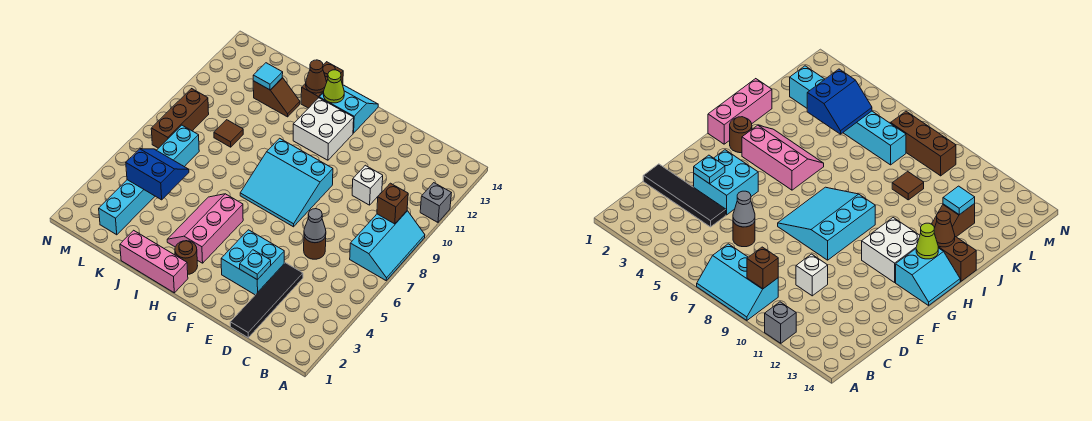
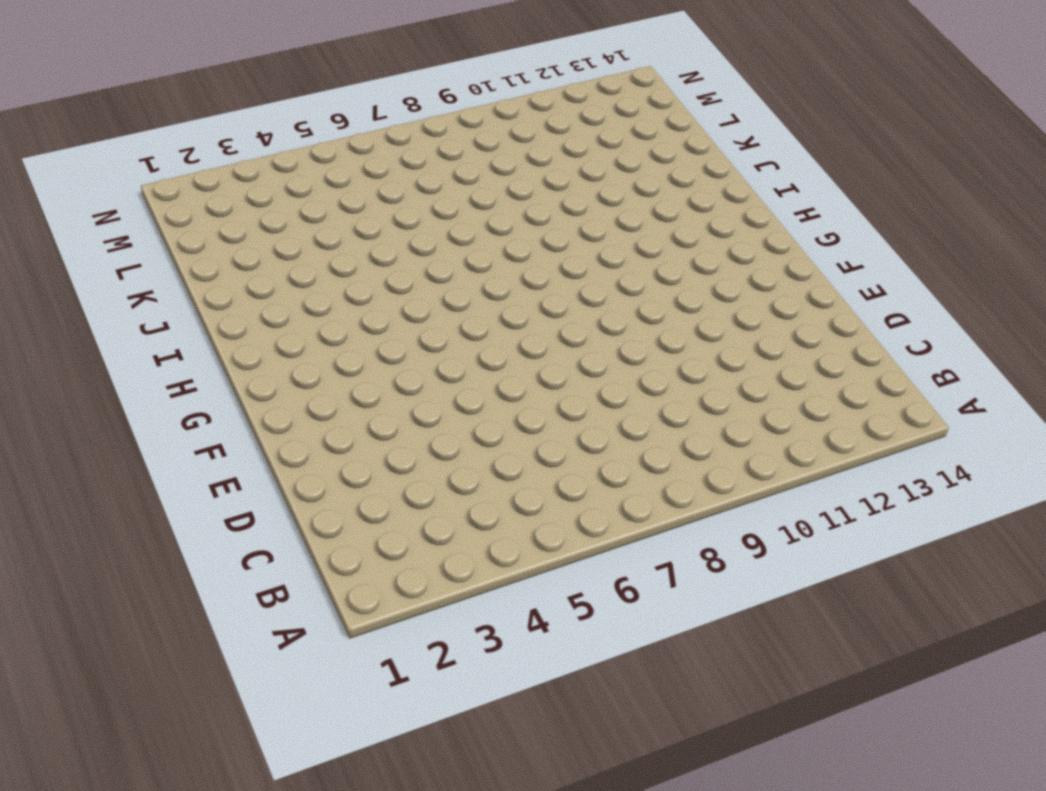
none -> cyan slope A7:B9 level 1 top B
none -> grey brick A11 level 1
none -> black tile D1:D4 level 1

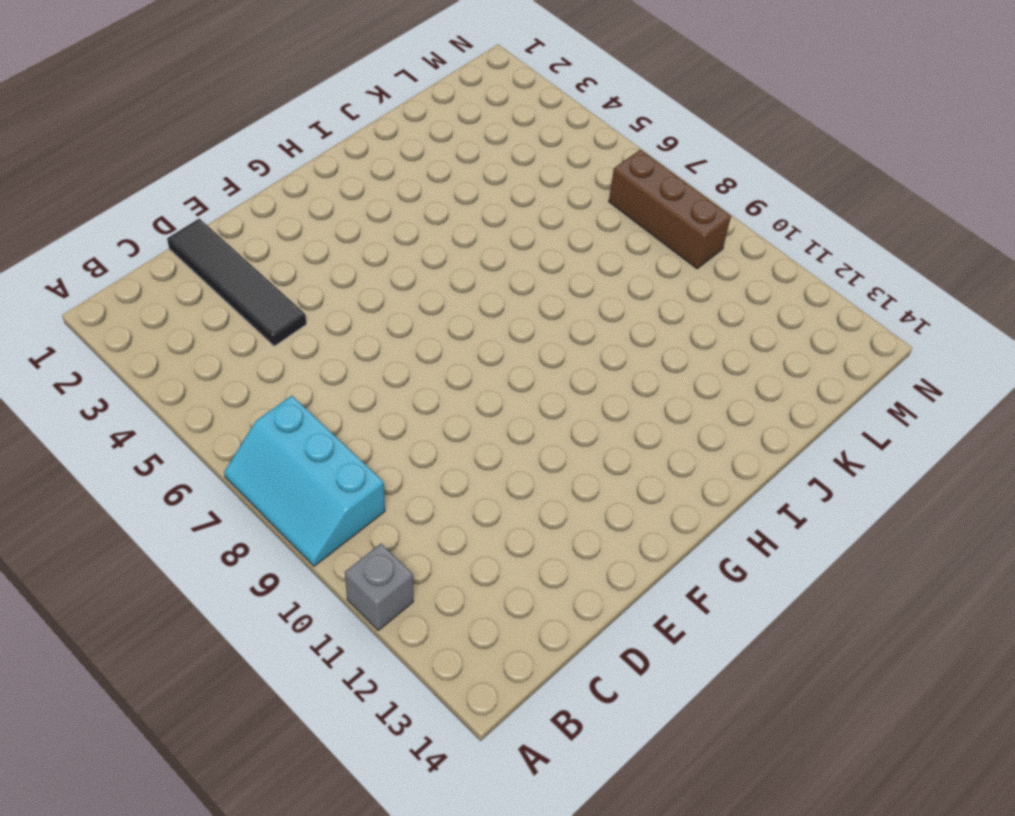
none -> brown round brick D6 level 1
none -> white brick D10 level 1
none -> cyan brick E3:F4 level 1

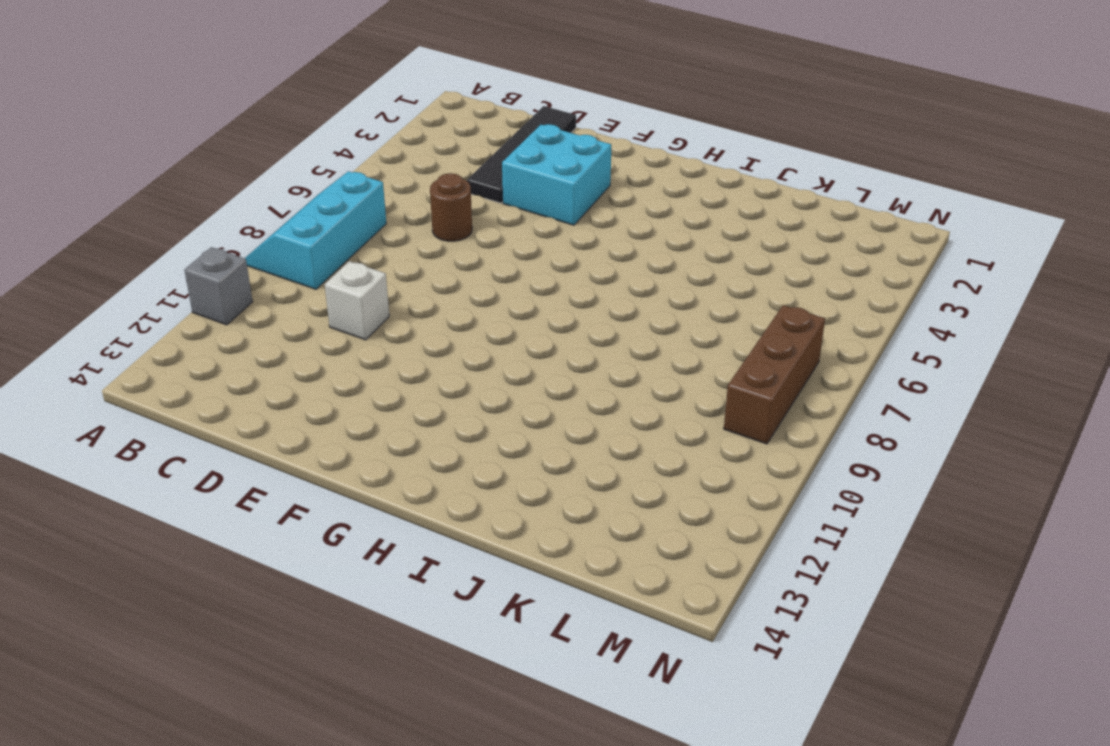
none -> cyan slope F7:H9 level 1 top 9
none -> white brick G11:H12 level 1
none -> cyan slope G13:H14 level 1 top 13

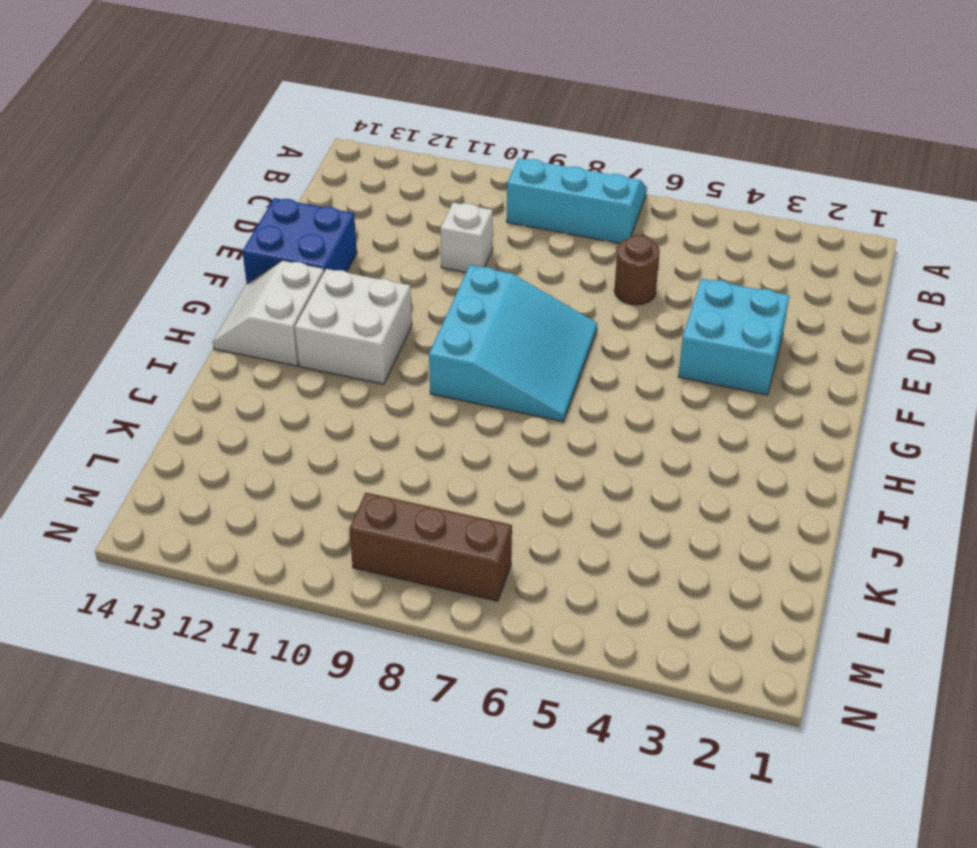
blue brick E13:F14 level 1 -> none
white slope G13:H14 level 1 top 13 -> cyan slope G13:H14 level 1 top 13
none -> grey brick A11 level 1
none -> black tile D1:D4 level 1
none -> pink brick H1:J1 level 1

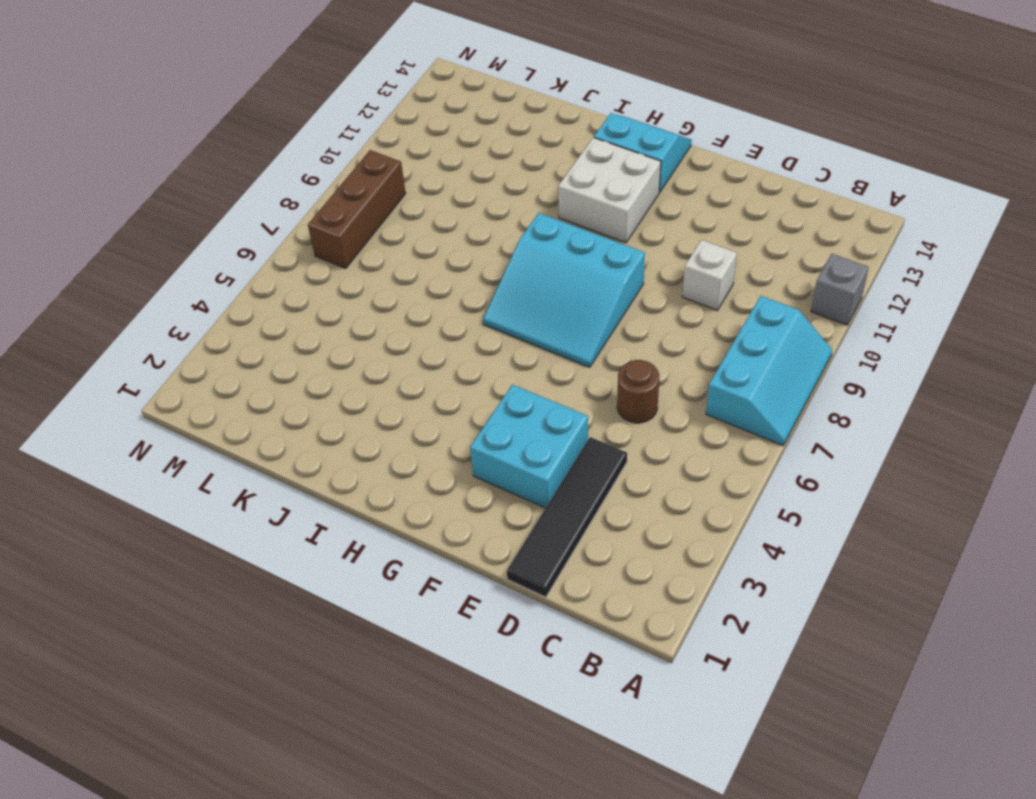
none -> pink brick H1:J1 level 1
none -> brown round brick H2 level 1
none -> pink slope H3:I5 level 1 top H

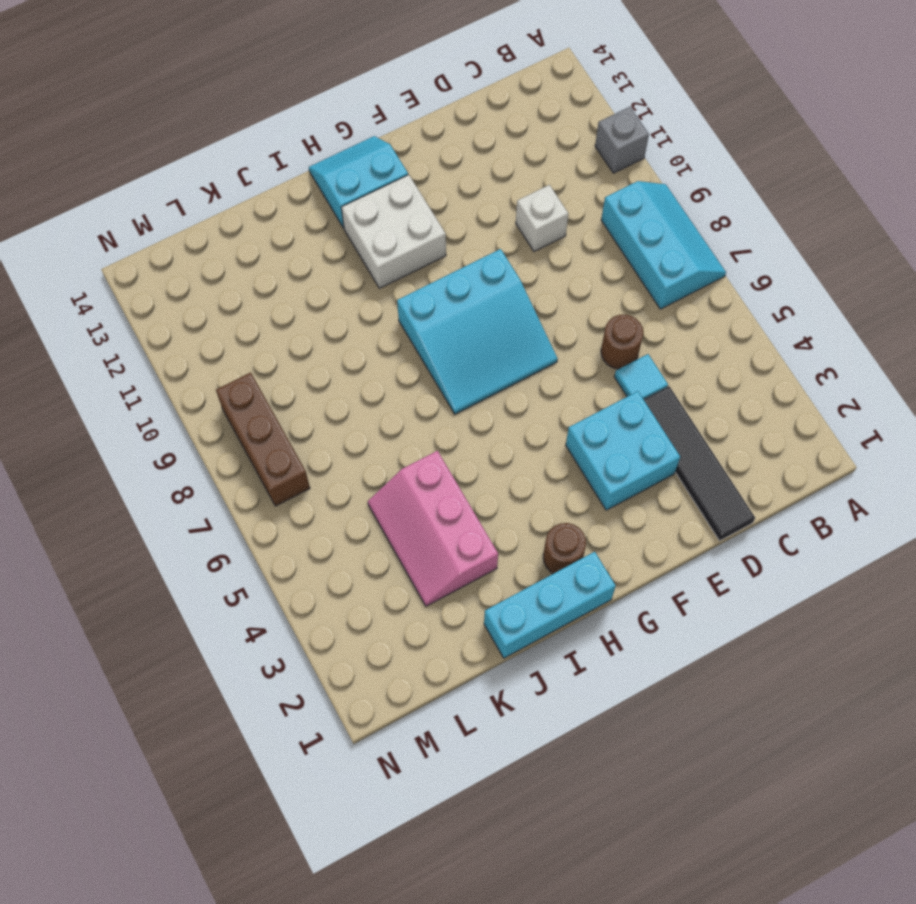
cyan tile D5 level 1 -> cyan tile K12 level 2
cyan brick H1:J1 level 1 -> pink brick H1:J1 level 1
pink slope J3:K5 level 1 top J -> pink slope H3:I5 level 1 top H
none -> brown brick I13:I14 level 1
none -> brown slope J12:K12 level 1 top K
none -> brown tile K9 level 1

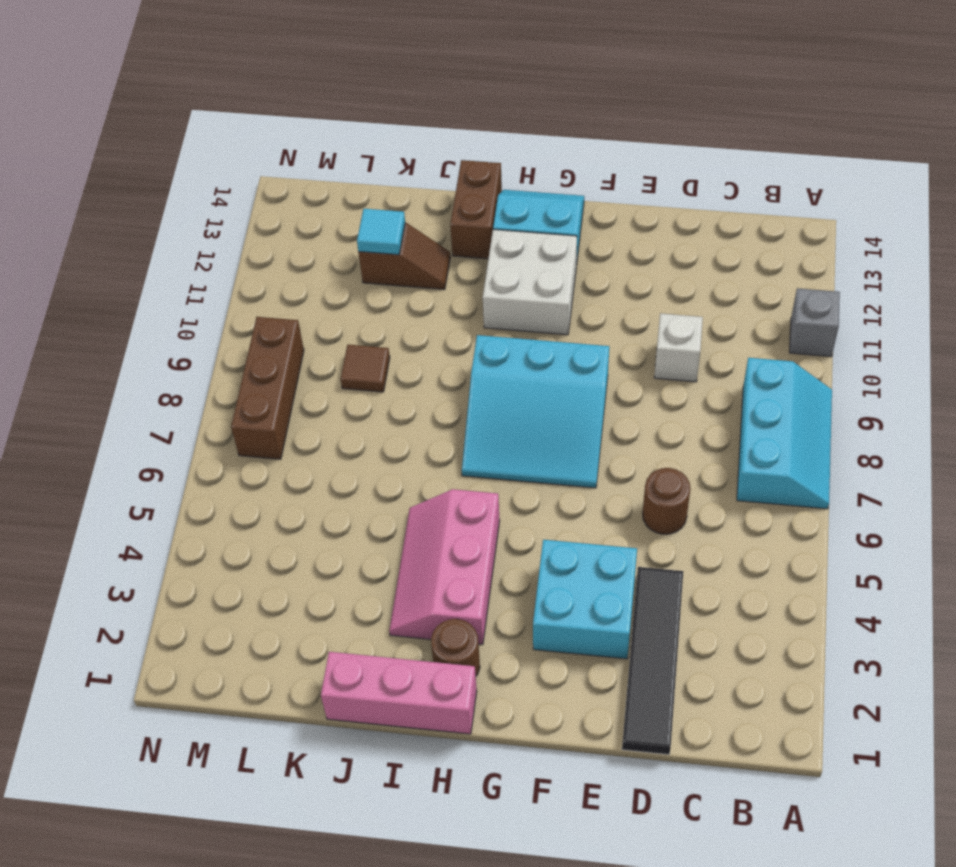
none -> cyan brick L2:L7 level 1
none -> brown brick B9 level 2
none -> grey cone D6 level 2

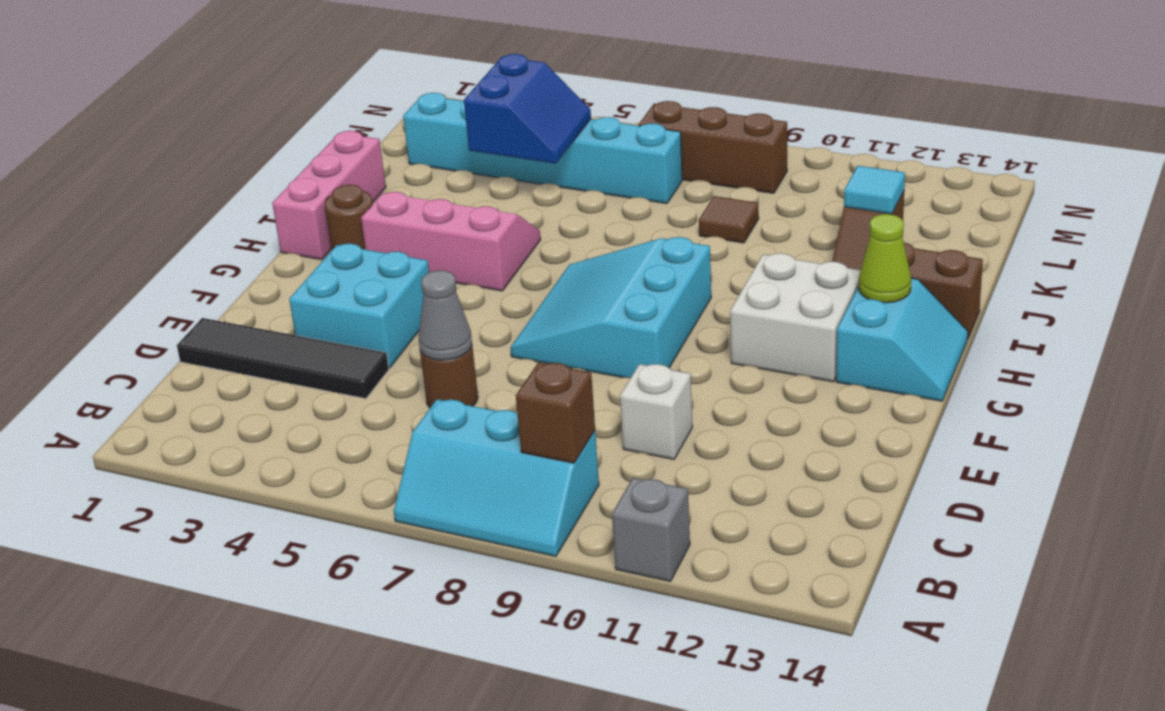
none -> cyan plate E3 level 2
none -> brown cone I13 level 2

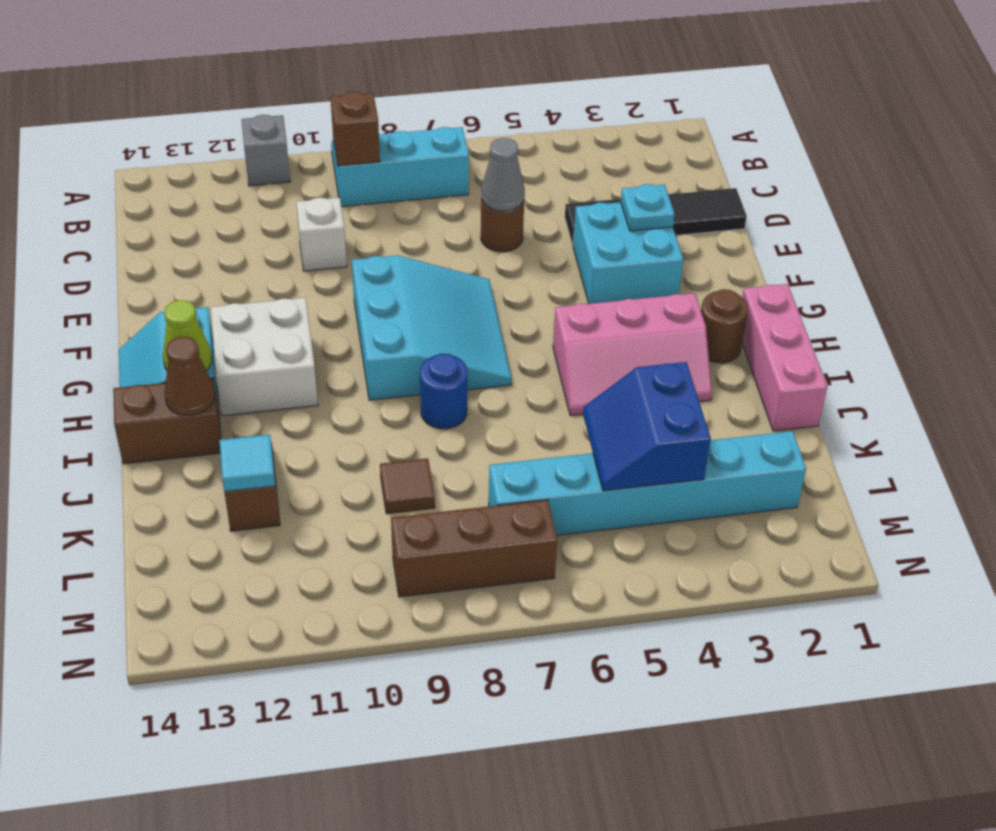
blue round brick I8 level 1 -> none

